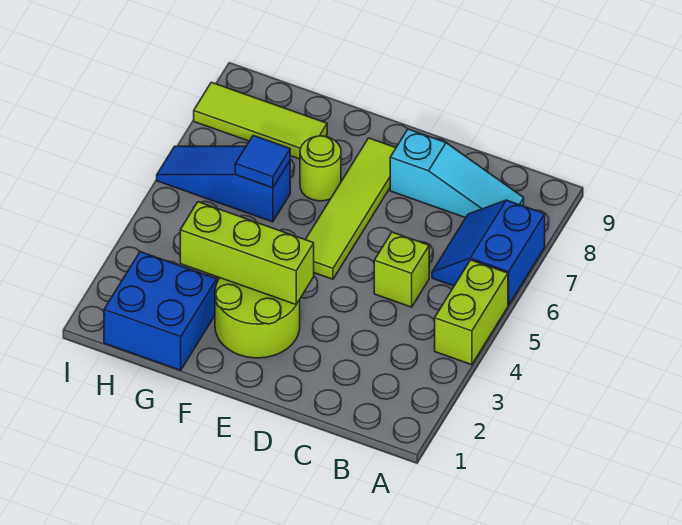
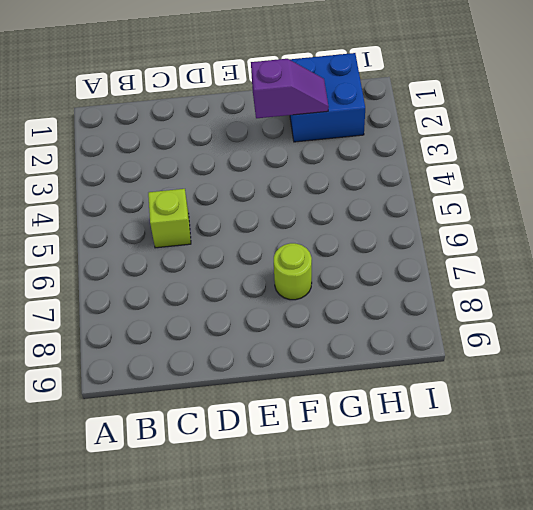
purple slope F2:G2 level 2 top F -> none
none -> lime brick A4:A5 level 1
none -> blue slope A6:B7 level 1 top A
none -> cyan slope B8:D8 level 1 top D

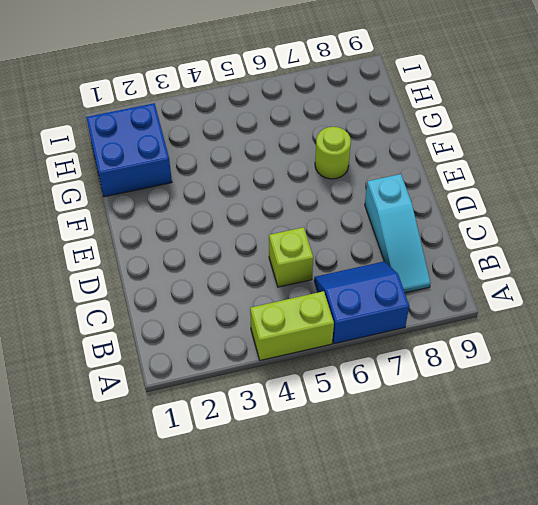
none -> lime round brick E2:F3 level 1
none -> lime tile E5:E8 level 1
none -> blue slope G6:I6 level 1 top G

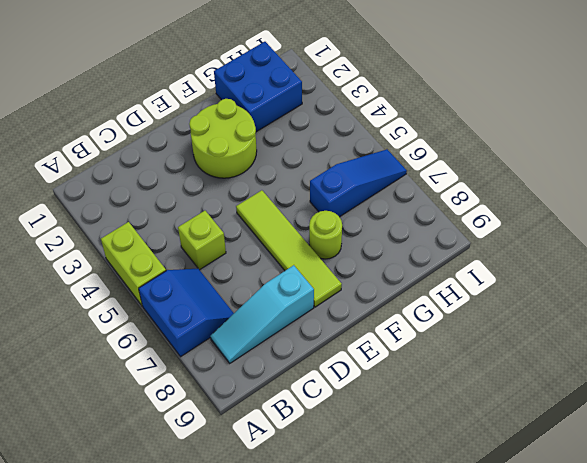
none -> lime tile G8:I8 level 1
none -> lime brick E3:G3 level 2
none -> blue tile G6 level 2

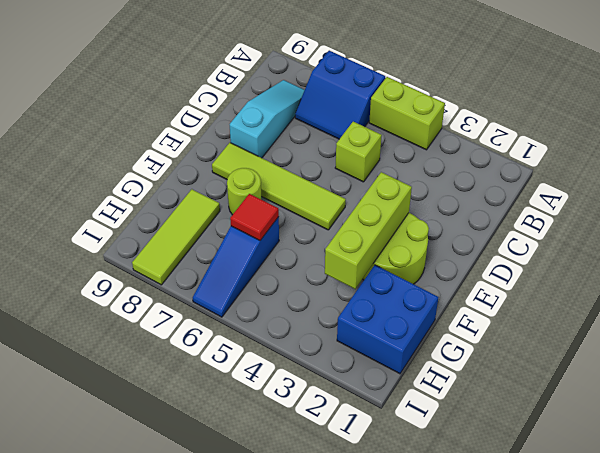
red tile G6 level 2 -> blue tile G6 level 2

